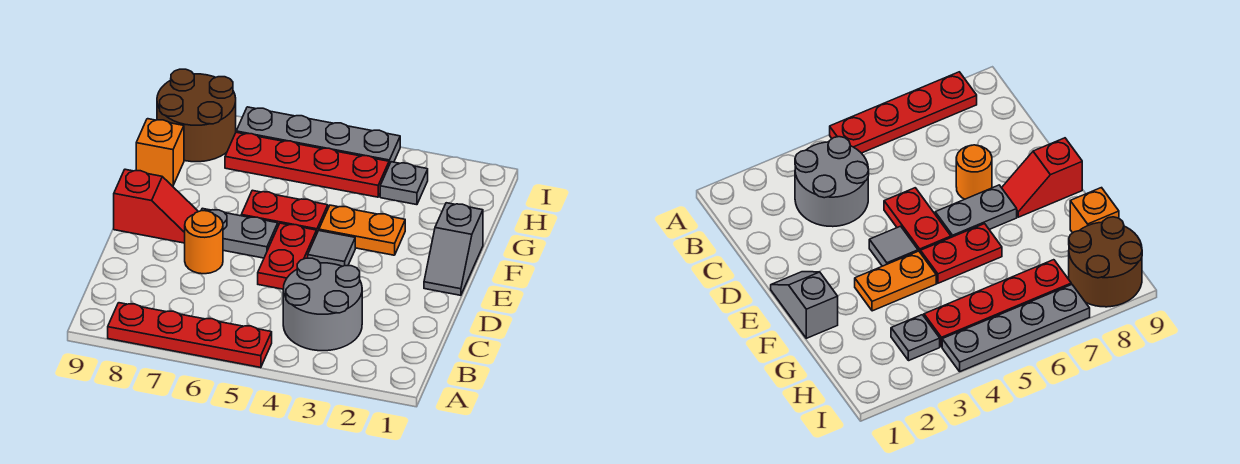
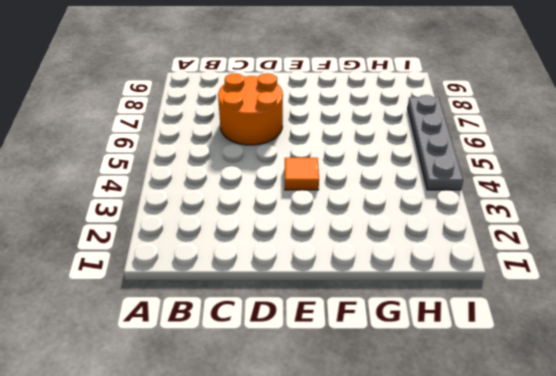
orange round brick C6:D7 level 1 -> orange round brick D7 level 1
orange tile E4 level 1 -> grey tile E4 level 1
none -> red plate A5:A8 level 1
none -> grey round brick B3:C4 level 1
none -> red plate D5:E5 level 1

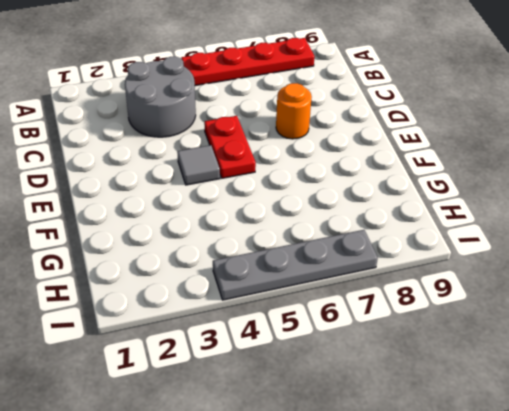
none -> grey slope E1:F1 level 1 top F
none -> grey plate E6:E7 level 1
none -> red slope E8:E9 level 1 top 9

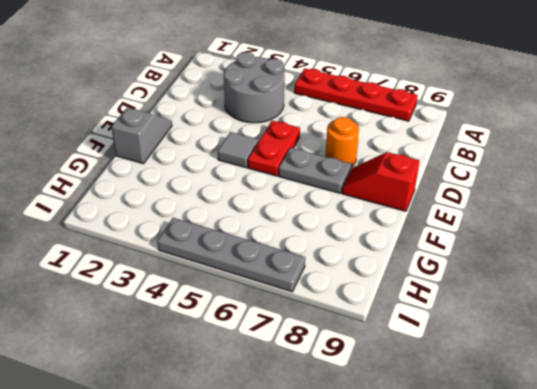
none -> orange plate F3:F4 level 1
none -> red plate F5:F6 level 1
none -> orange brick G9 level 1

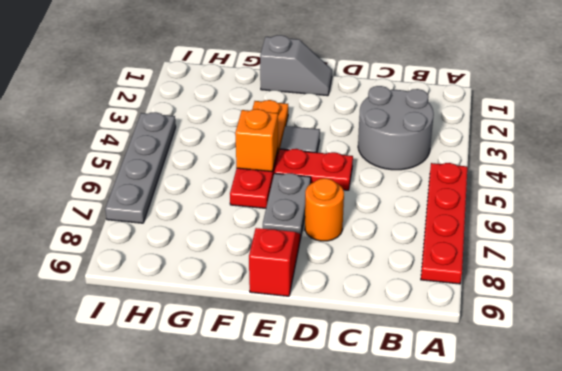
orange brick F5 level 2 -> orange brick G9 level 1
none -> grey plate H3 level 1
none -> red plate H4:H7 level 1
none -> brown round brick H8:I9 level 1

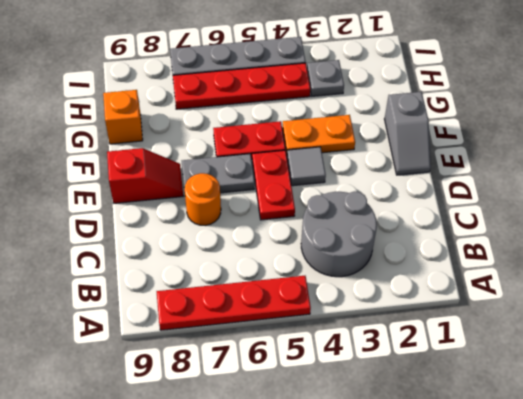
none -> brown round brick H8:I9 level 1

